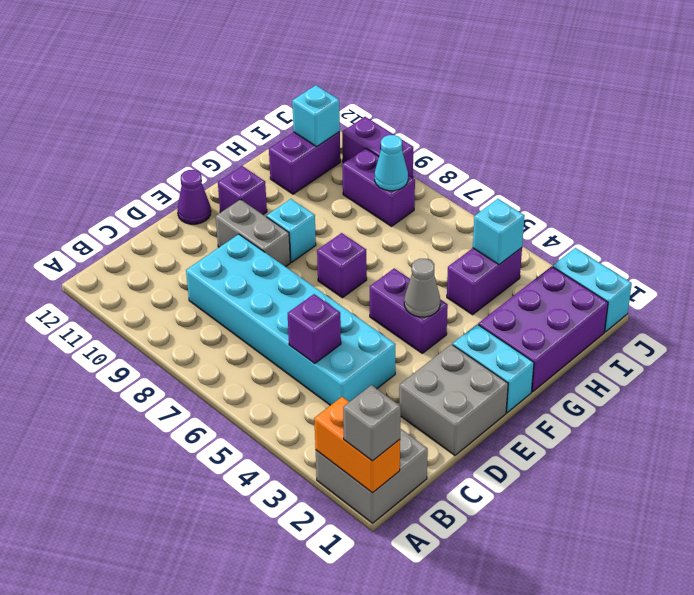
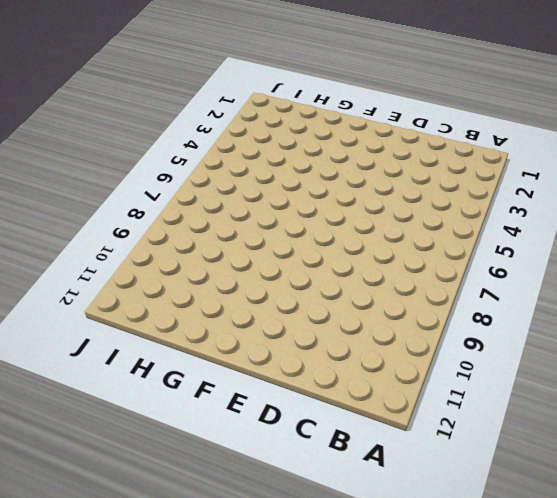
none -> grey brick A1:B2 level 1
none -> cyan brick C4:D9 level 1
none -> grey brick D1:E2 level 1

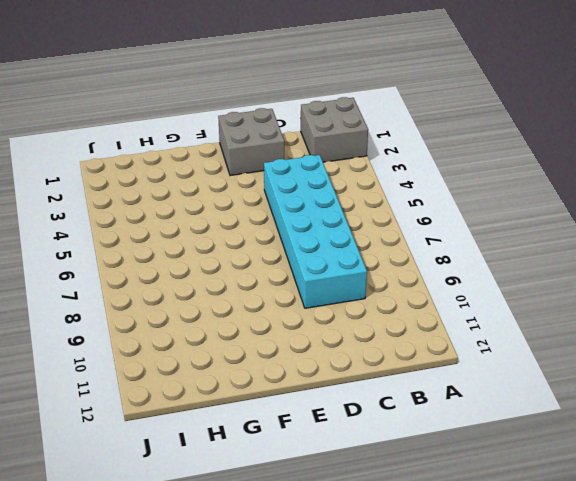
none -> grey brick E9:E10 level 1
none -> purple cone E12 level 1
none -> cyan brick F1:F2 level 1

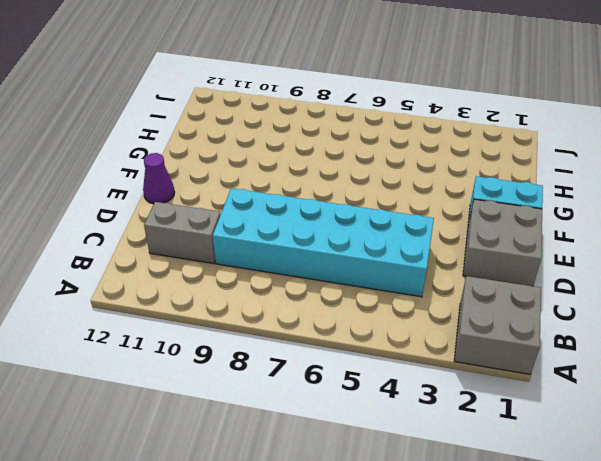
grey brick C10:C11 level 1 -> grey brick E9:E10 level 1
none -> purple brick F4:F5 level 1
none -> purple brick F7 level 1
none -> cyan brick F9 level 1

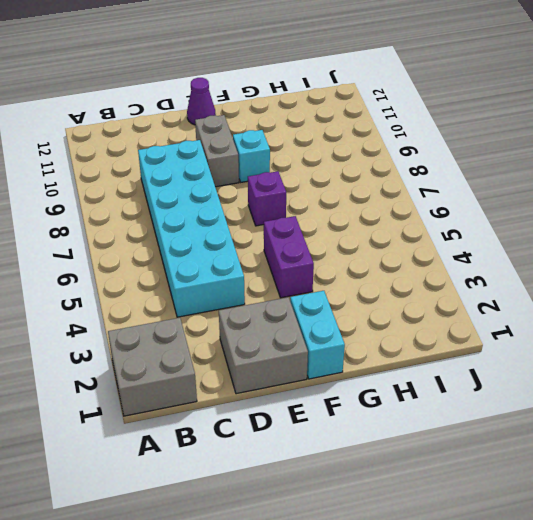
none -> purple brick F11 level 1
none -> purple brick G1:I2 level 1
none -> purple brick H4:I4 level 1

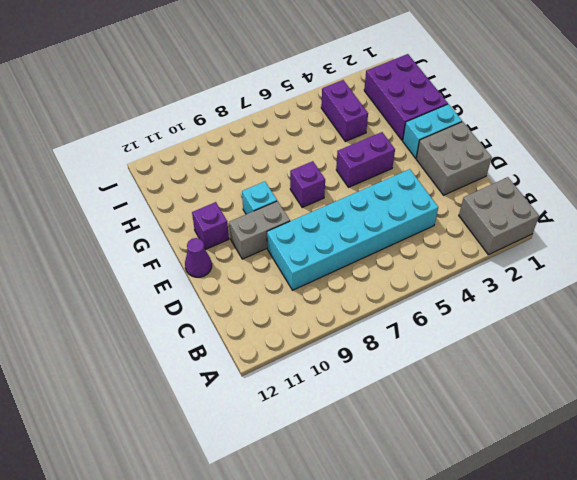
none -> purple brick H11:I11 level 1
none -> purple brick I8:I9 level 1
none -> cyan brick J1:J2 level 1

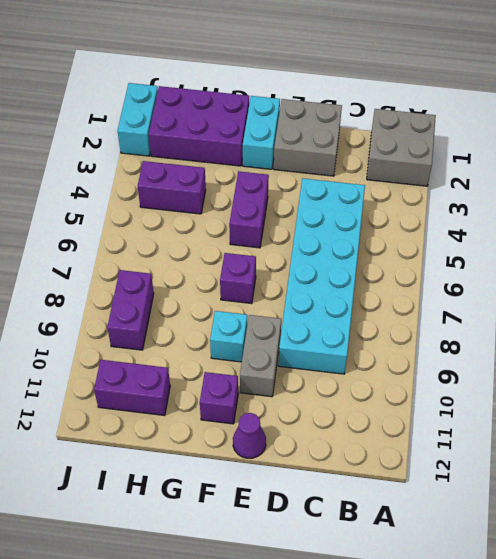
none -> purple brick J9:J10 level 1
none -> orange brick A1:A2 level 2
none -> purple brick C5 level 2

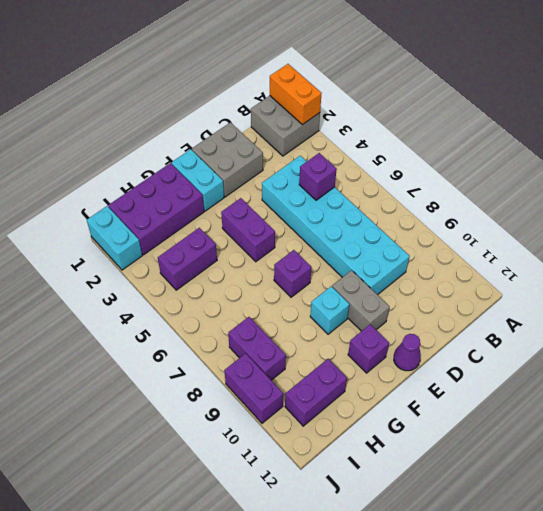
none -> grey cone F4 level 2
none -> cyan brick I4 level 2
none -> cyan cone I8 level 2

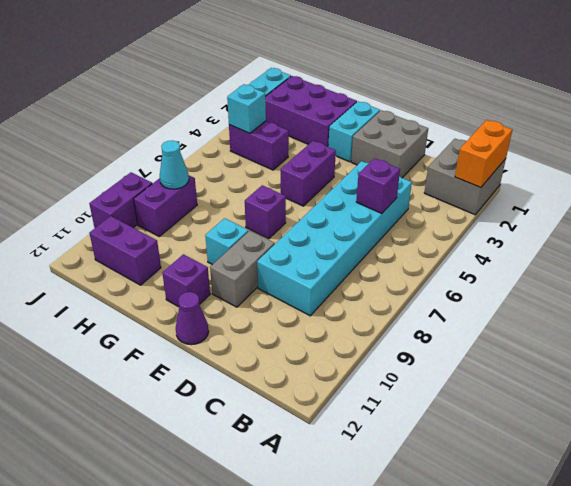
none -> grey cone F4 level 2
none -> cyan brick I11 level 2
none -> grey brick A1 level 3

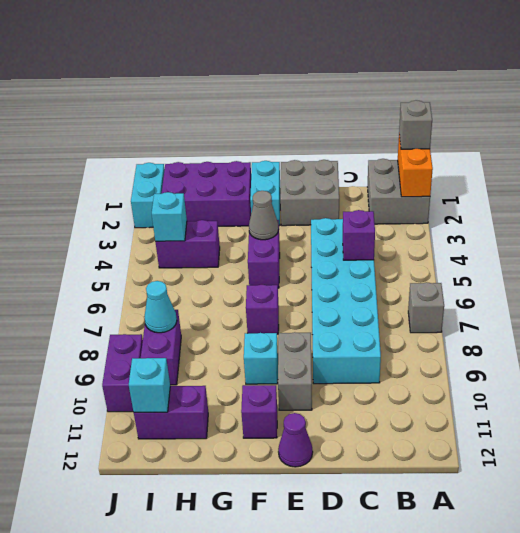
grey brick A7 level 1 -> none

